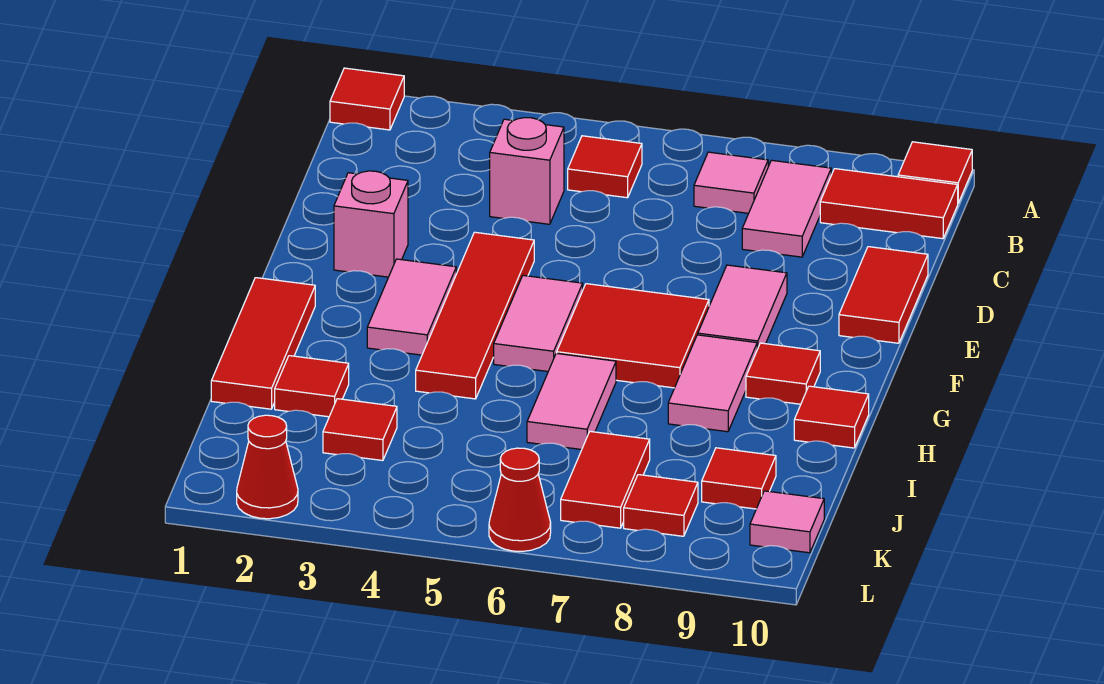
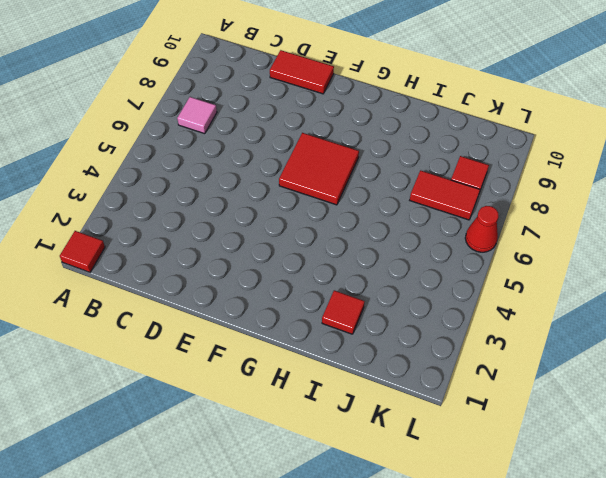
none -> red tile A10 level 1
none -> red tile B5 level 1
none -> pink tile B8:C8 level 1

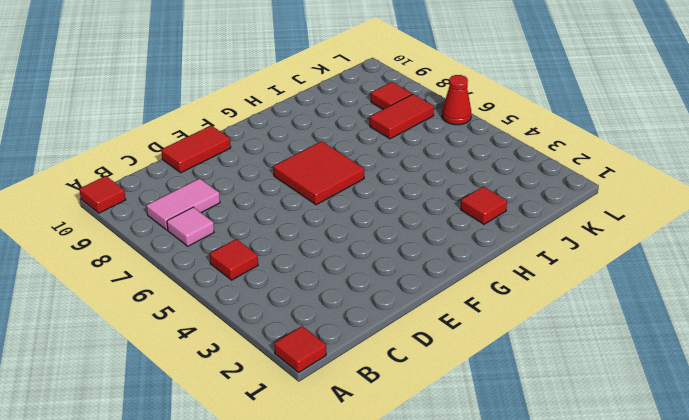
none -> red tile B9:B10 level 1
none -> pink brick C4 level 1
none -> pink brick E2 level 1

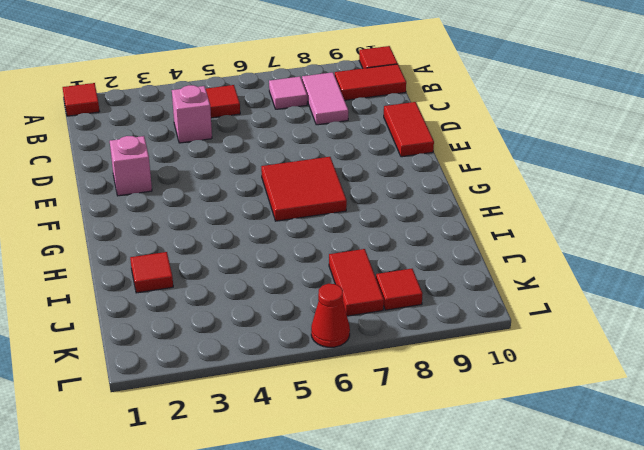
none -> red tile E4:H4 level 1
none -> pink tile E8:F8 level 1
none -> pink tile F3:G3 level 1

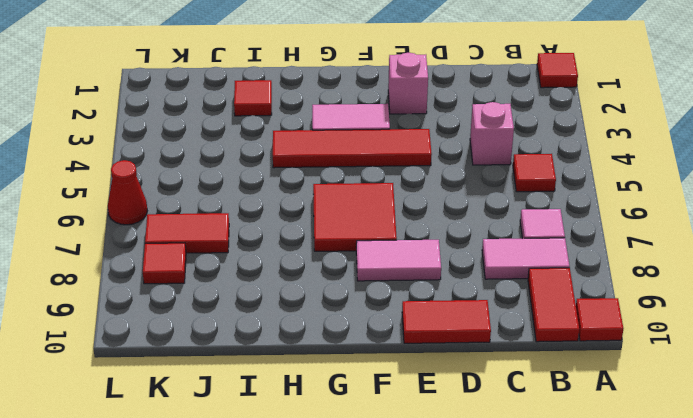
none -> pink tile F5:G5 level 1
none -> red tile G1:I1 level 1
none -> pink tile G8:H8 level 1

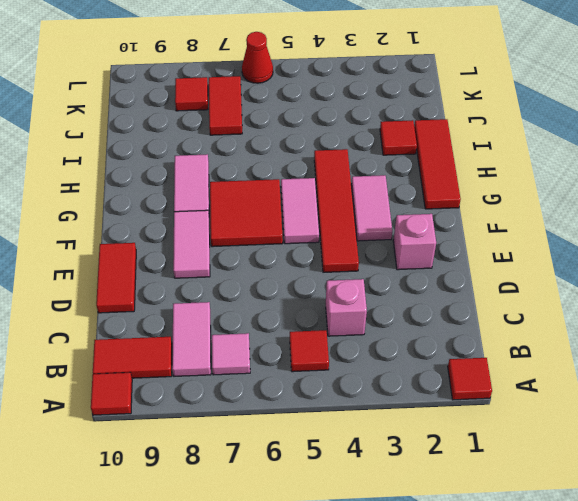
none -> red tile G9 level 1
none -> pink tile H6:I6 level 1
none -> red tile H10 level 1

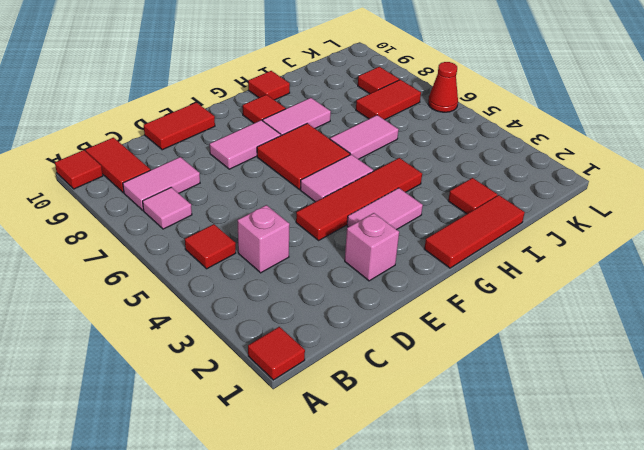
none -> red tile J3 level 1
none -> red tile J9 level 1
none -> pink tile K10 level 1

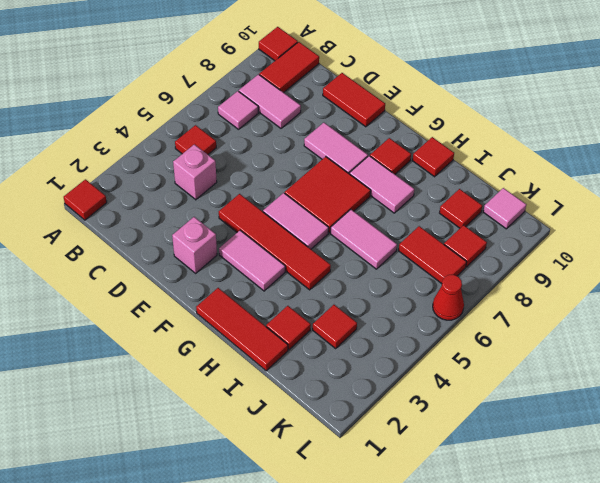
none -> red cone L2 level 1

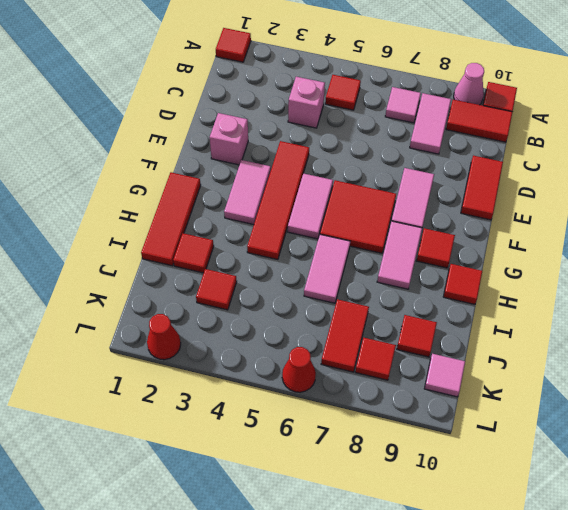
pink cone A9 level 1 -> none

